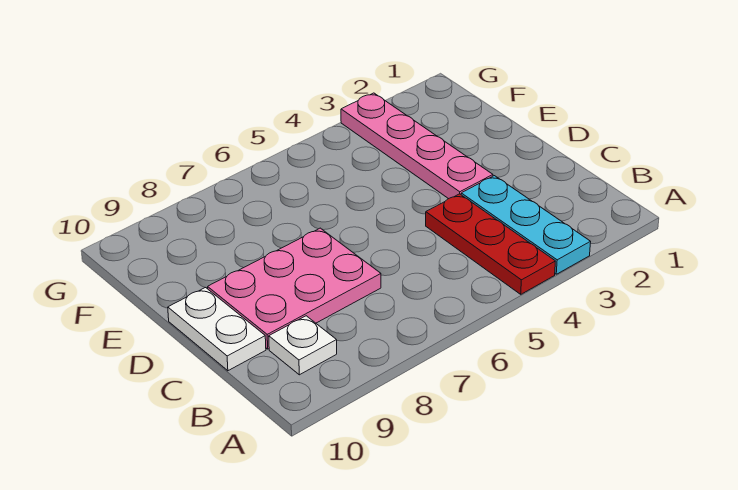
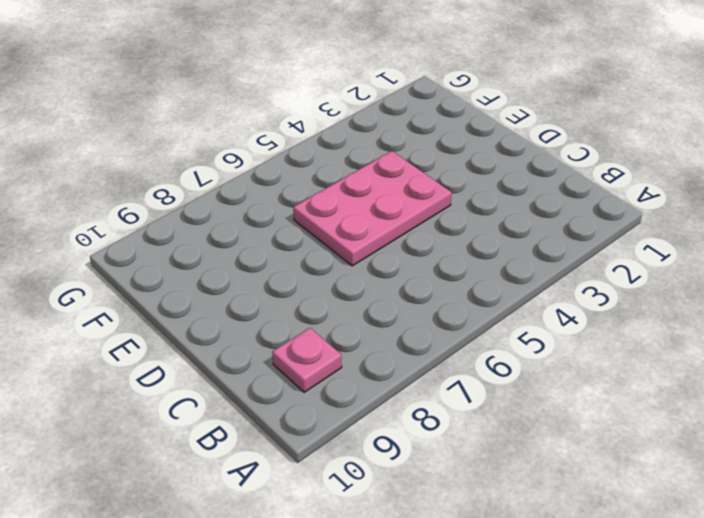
pink plate B9 level 1 -> white plate B9 level 1
pink plate D4:E6 level 1 -> pink plate C7:D9 level 1
none -> cyan plate A3:C3 level 1
none -> red plate A4:C4 level 1

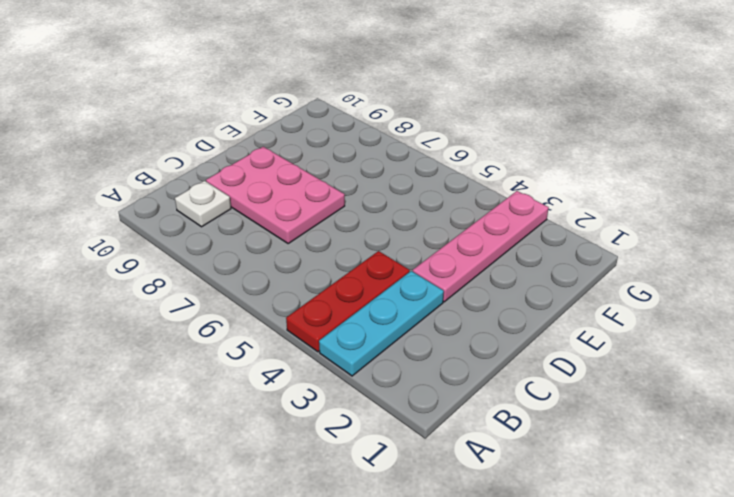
none -> white plate C10:D10 level 1

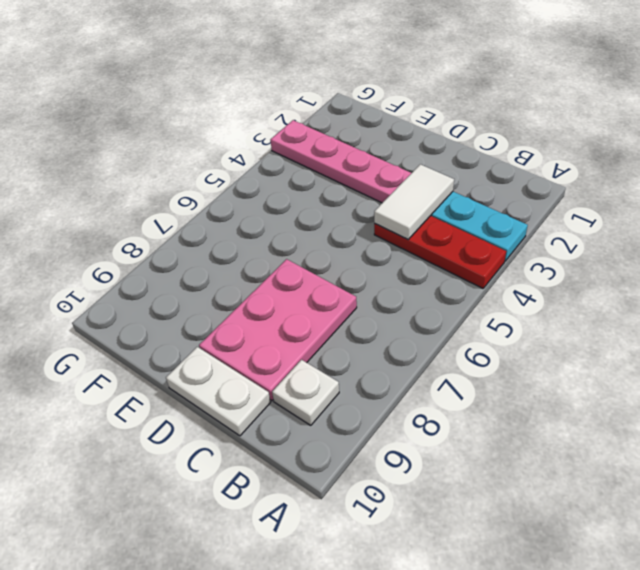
white tile C3:C4 level 2 -> none

